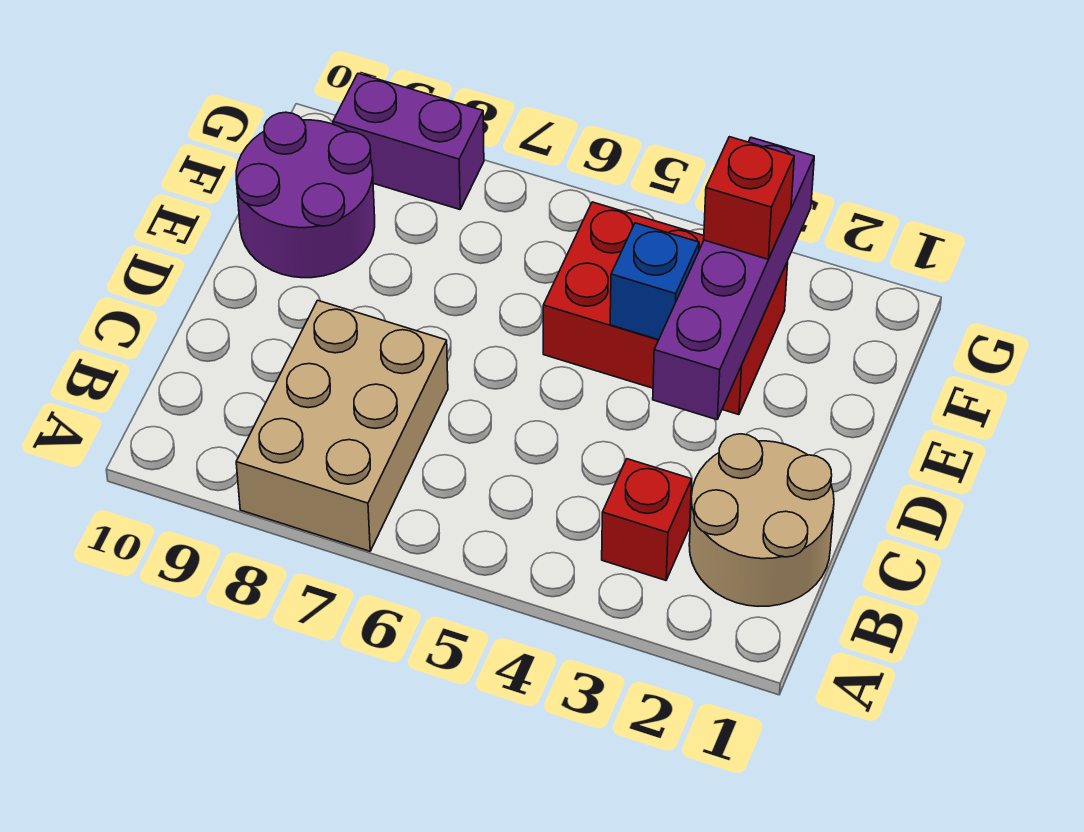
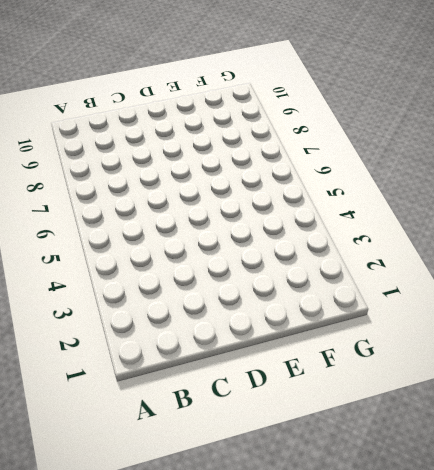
none -> tan brick A7:C8 level 1
none -> tan round brick B1:C2 level 1

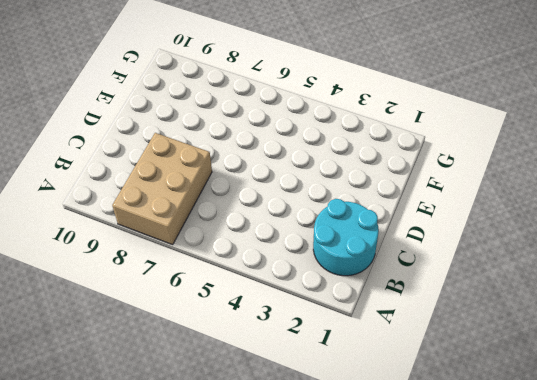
cyan round brick B1:C2 level 1 -> tan round brick B1:C2 level 1
none -> red brick B3 level 1
none -> red brick E3:F5 level 1

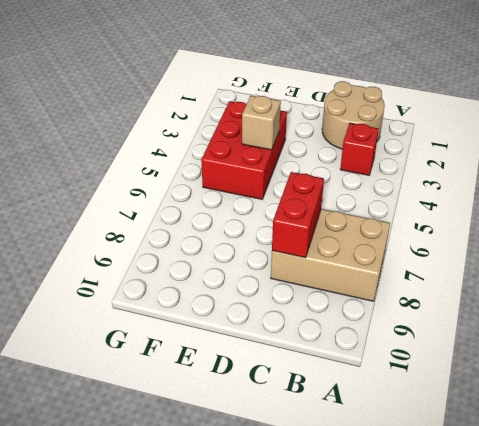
red brick C7:C8 level 2 -> none
tan brick E4 level 2 -> blue brick E4 level 2
none -> purple round brick E9:F10 level 1
none -> purple brick G8:G9 level 1

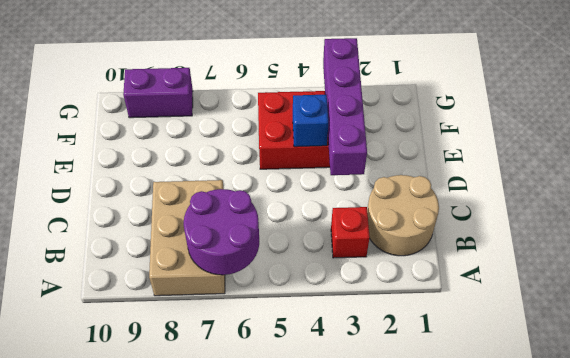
purple round brick A6:B7 level 2 -> purple round brick E9:F10 level 1
none -> red brick F3 level 3

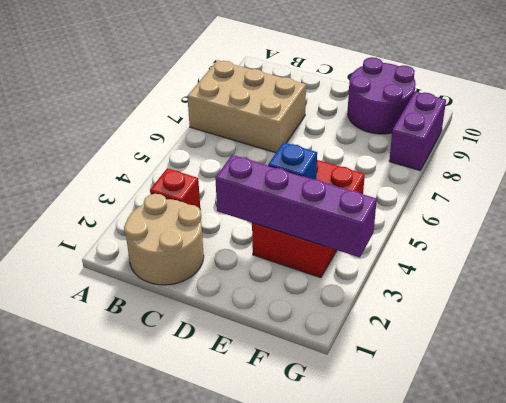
none -> red brick F3 level 3

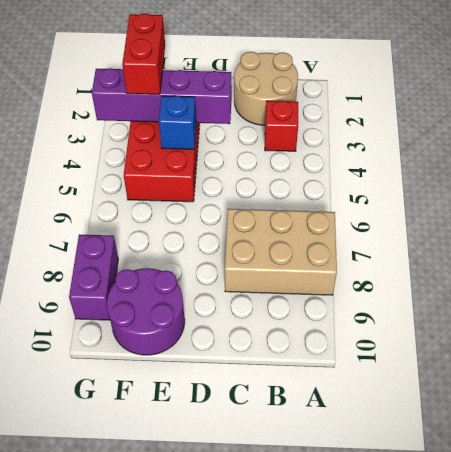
red brick F2:F3 level 3 -> red brick F3 level 3

